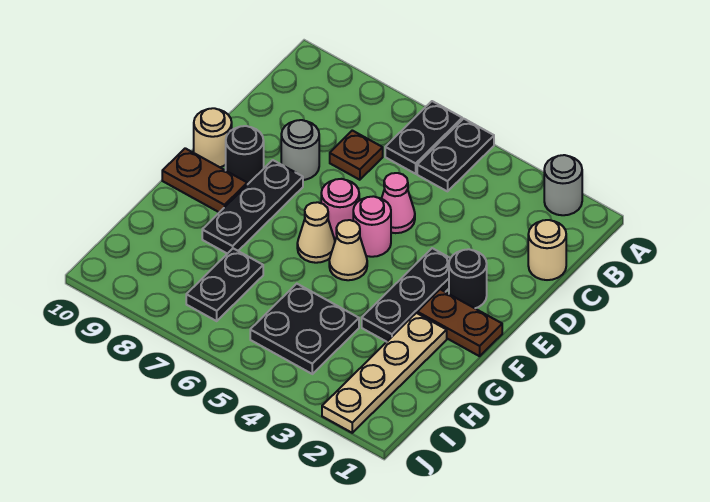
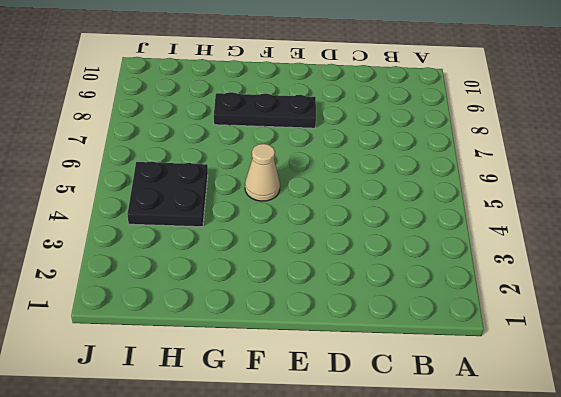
none -> grey round brick A2 level 1
none -> black plate A5:B5 level 1
none -> black plate A6:B6 level 1

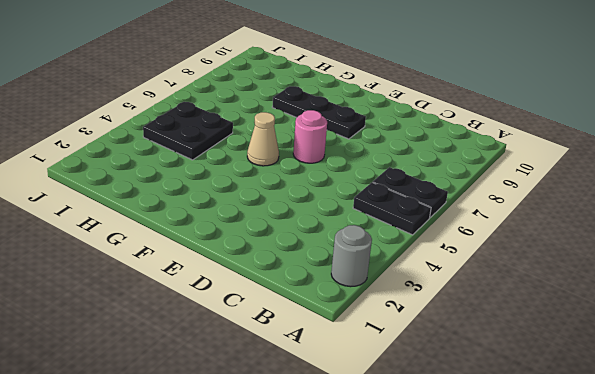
none -> tan round brick C1 level 1
none -> brown plate C7 level 1
none -> pink cone D5 level 1

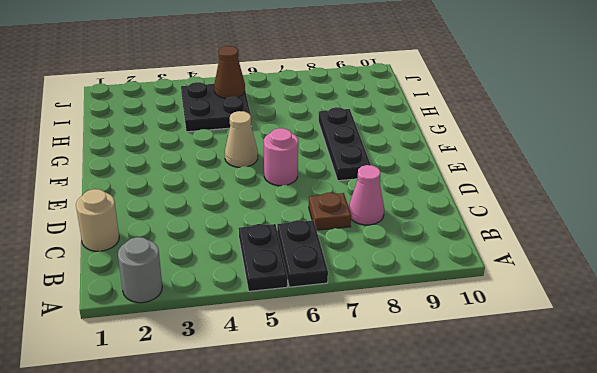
pink cone C8 level 1 -> pink cone D5 level 1
brown cone I5 level 2 -> none
none -> grey round brick D8 level 1
none -> black round brick E2 level 1
none -> black plate E3:G3 level 1

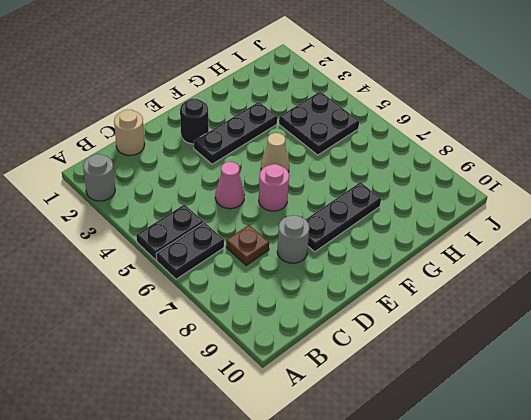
none -> pink round brick E5 level 1
none -> black round brick E9 level 1
none -> tan round brick E10 level 1

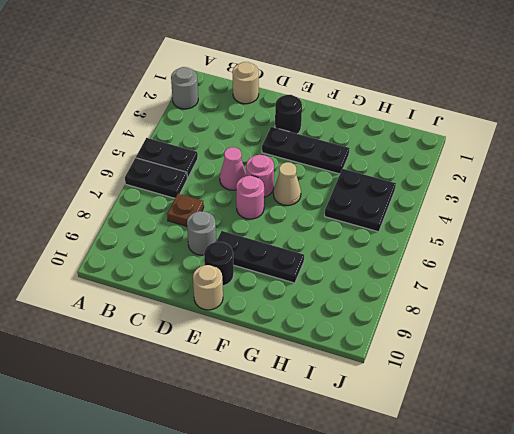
none -> brown plate F1:F2 level 1
none -> tan cone F6 level 1
none -> brown plate F9:F10 level 1

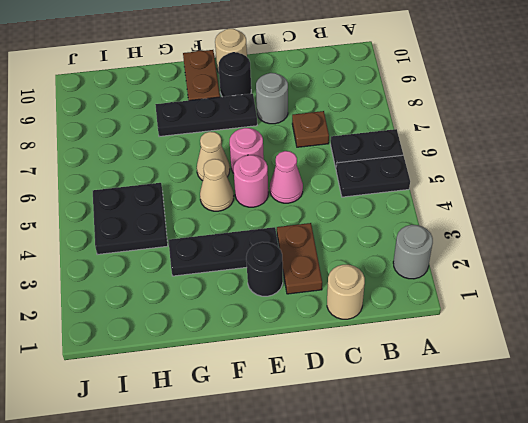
brown plate D2:D3 level 1 -> brown plate F1:F2 level 1
none -> tan plate G2:J2 level 1
none -> black plate H7:I7 level 1

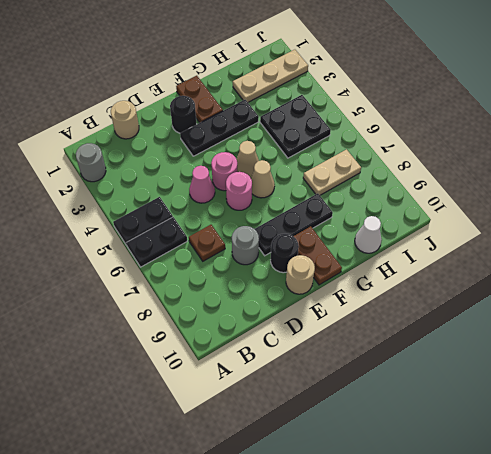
tan plate H2:J2 level 1 -> tan plate G2:J2 level 1
tan plate H7:I7 level 1 -> black plate H7:I7 level 1
white cone H10 level 1 -> none

